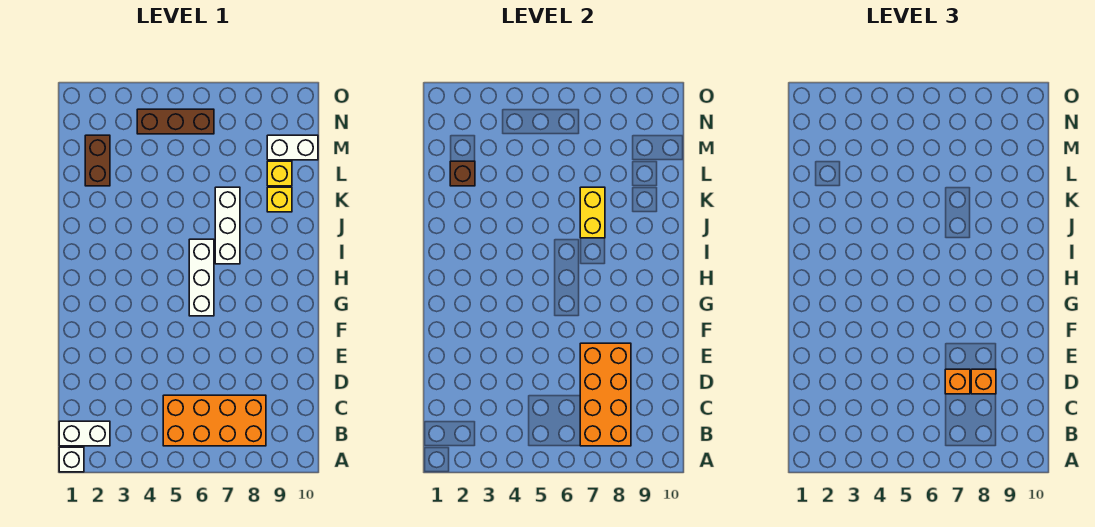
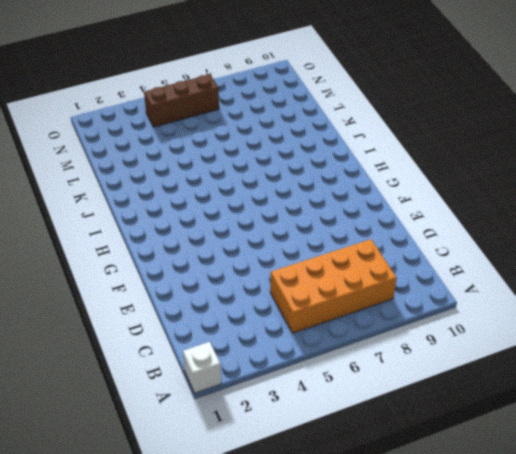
none -> white brick B1:B2 level 1
none -> white brick G6:I6 level 1
none -> white brick I7:K7 level 1

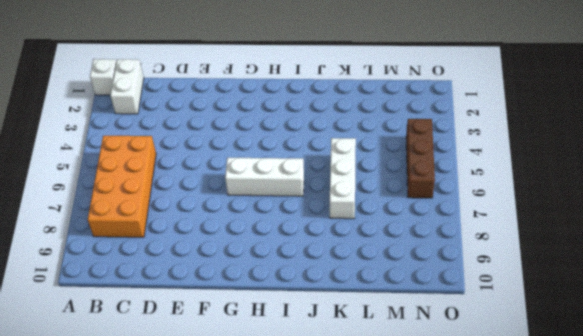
white brick K5:K7 level 1 -> white brick I7:K7 level 1
none -> yellow brick K9 level 1
none -> brown brick L2:M2 level 1
none -> yellow brick L9 level 1

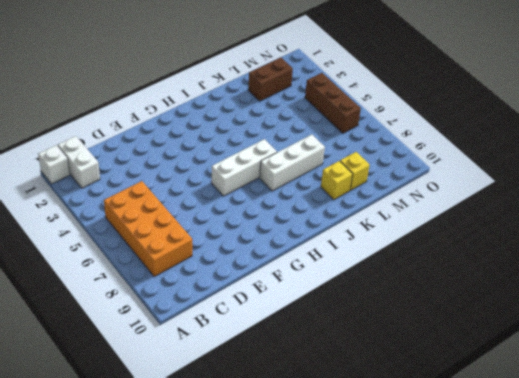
none -> white brick M9:M10 level 1
none -> orange brick B7:E8 level 2
none -> yellow brick J7:K7 level 2

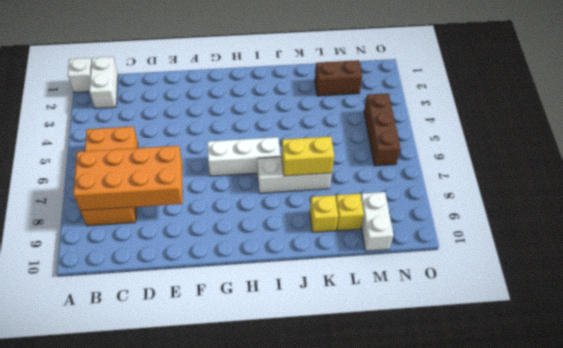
none -> brown brick L2 level 2
none -> orange brick D7 level 3
none -> orange brick D8 level 3

